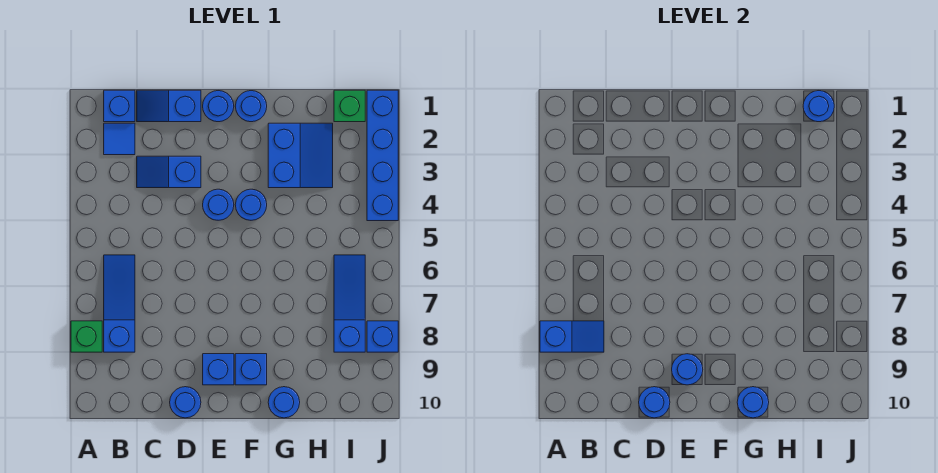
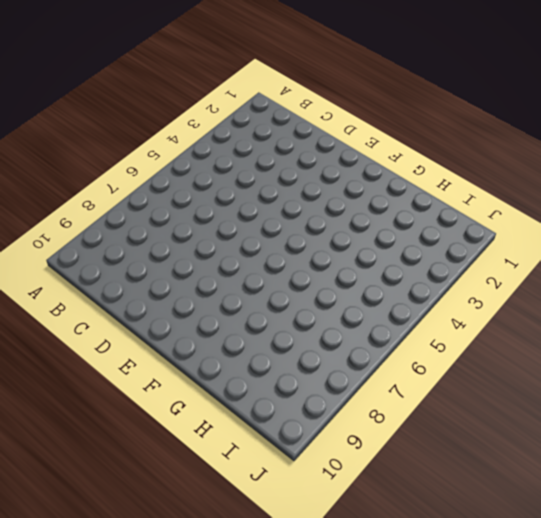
none -> green brick A8 level 1
none -> blue brick B1 level 1
none -> blue tile B2 level 1

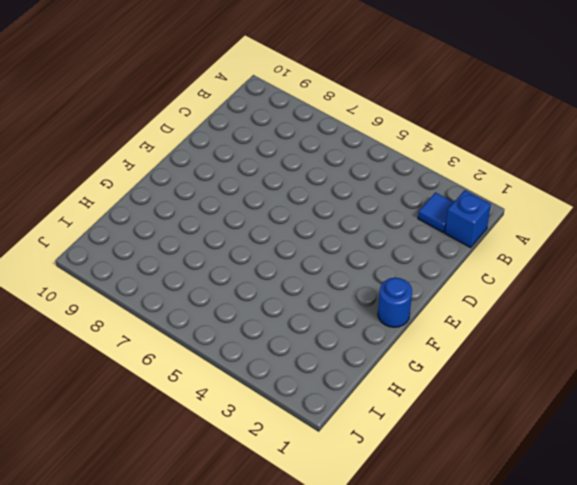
none -> green brick A8 level 1
none -> blue slope B6:B8 level 1 top 8
none -> blue slope C1:D1 level 1 top D

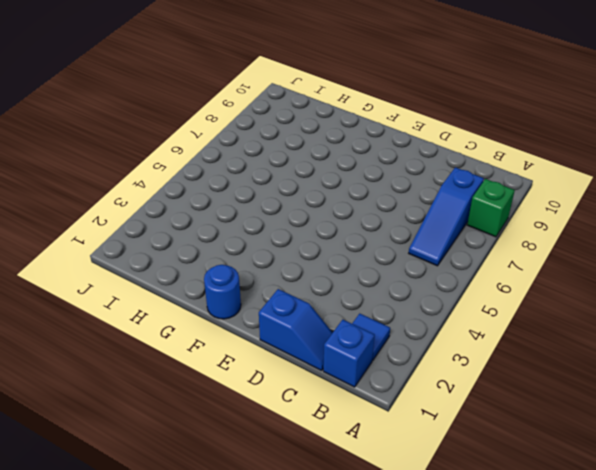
none -> blue slope C3:D3 level 1 top D
none -> blue round brick D10 level 1
none -> blue round brick E1 level 1

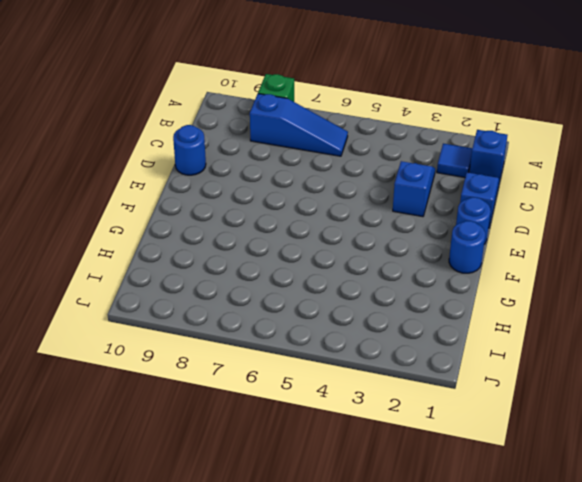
none -> blue round brick E4 level 1
none -> blue brick E9 level 1
none -> blue round brick F4 level 1

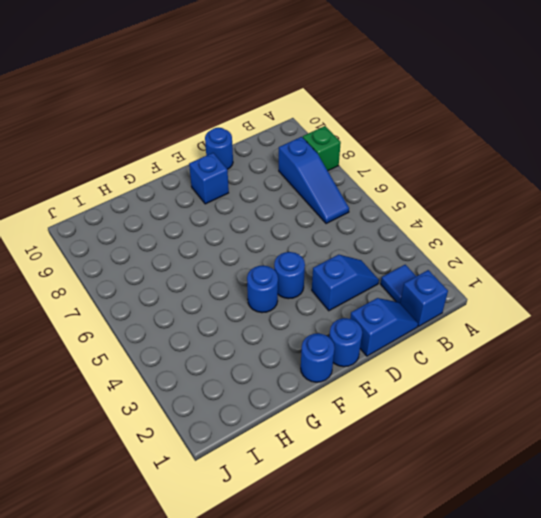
none -> blue brick F9 level 1
none -> blue slope G2:H3 level 1 top G
none -> blue round brick G10 level 1

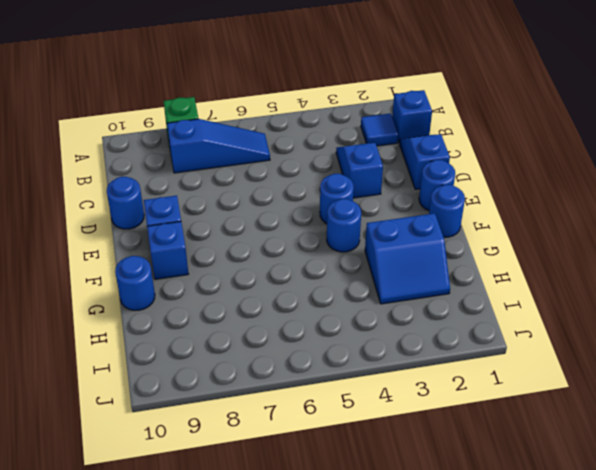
none -> green brick I1 level 1
none -> blue slope I6:I8 level 1 top 8
none -> blue brick J1:J4 level 1

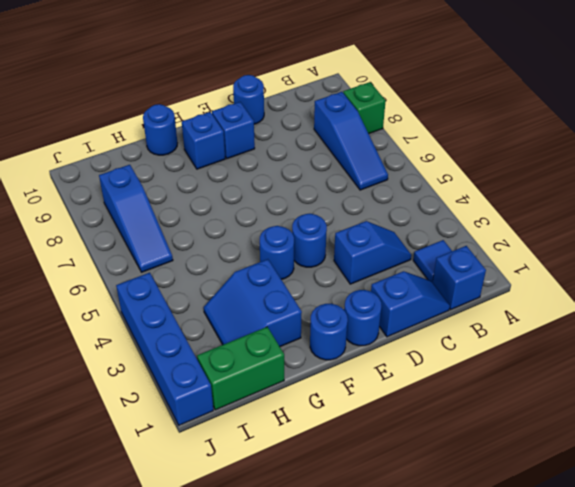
green brick H1:I1 level 1 -> green brick I1 level 1
none -> blue brick J8 level 1
none -> blue slope A8:B8 level 2 top A
none -> blue round brick D10 level 2

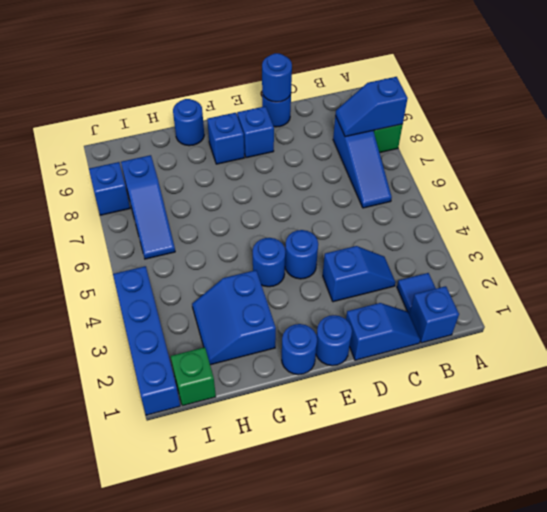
none -> blue round brick E9 level 2
none -> blue round brick G10 level 2
none -> blue round brick I1 level 2

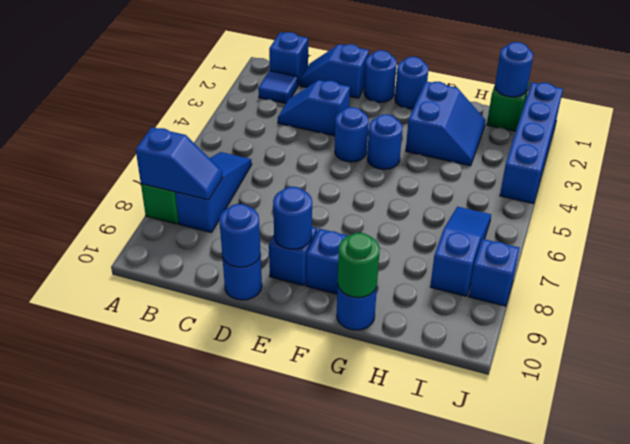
green round brick G10 level 2 -> blue round brick G10 level 2

